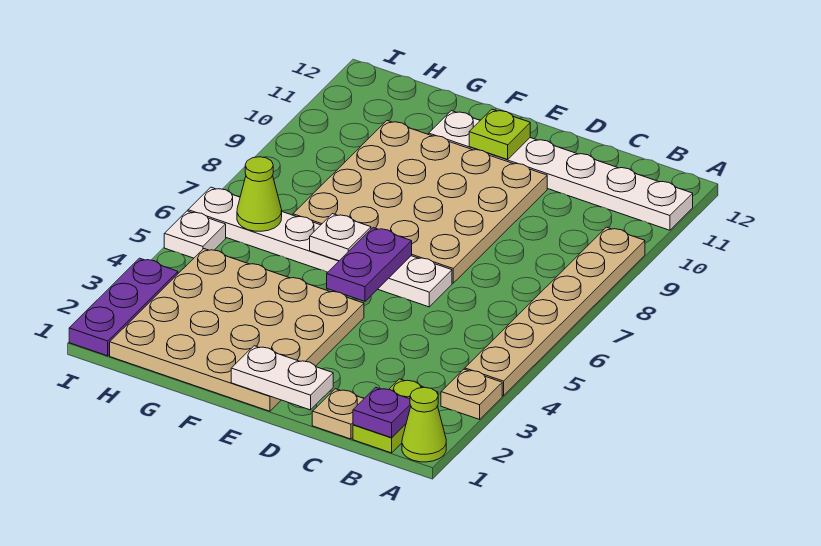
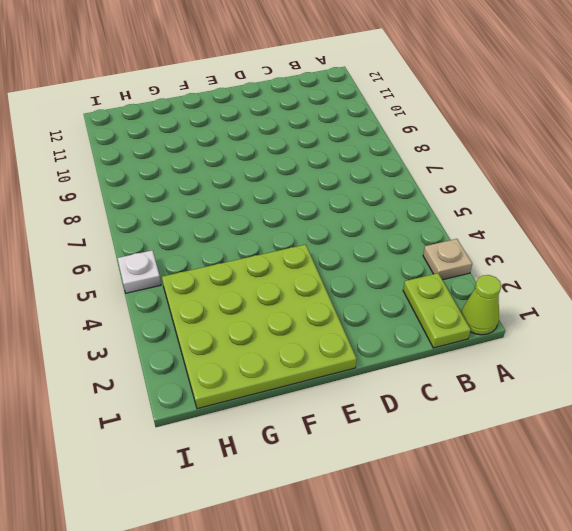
lime plate E1:H4 level 1 -> tan plate E1:H4 level 1
none -> tan plate A4:A9 level 1
none -> white plate A11:F11 level 1
none -> tan plate C1 level 1

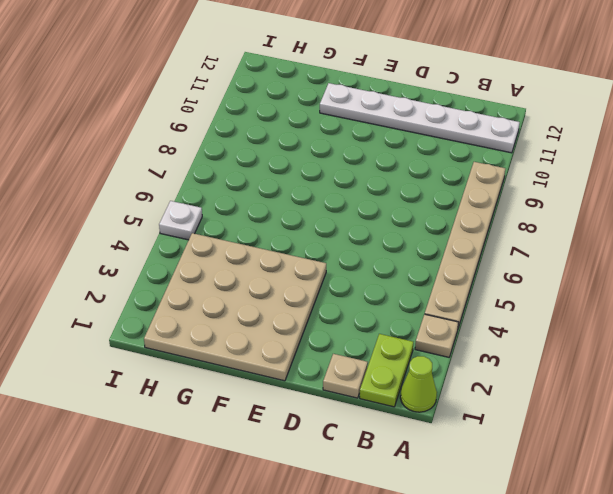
none -> white plate D6:I6 level 1
none -> tan plate D7:G10 level 1
none -> purple plate I1:I3 level 1

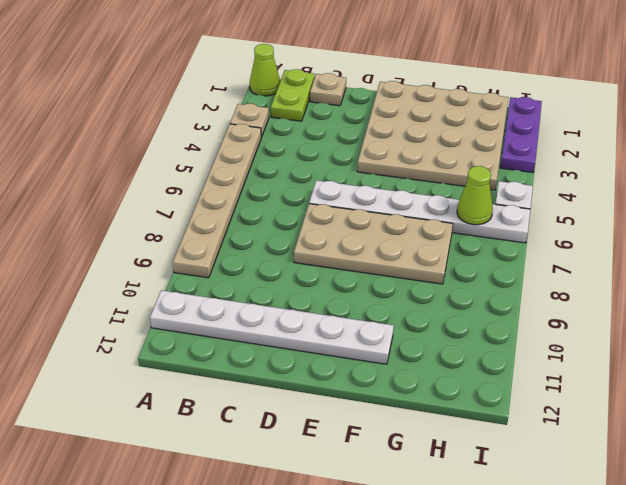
tan plate D7:G8 level 1 -> tan plate D7:G10 level 1
none -> purple plate B1 level 2
none -> white plate D1:E1 level 2
none -> purple plate E5:E6 level 2

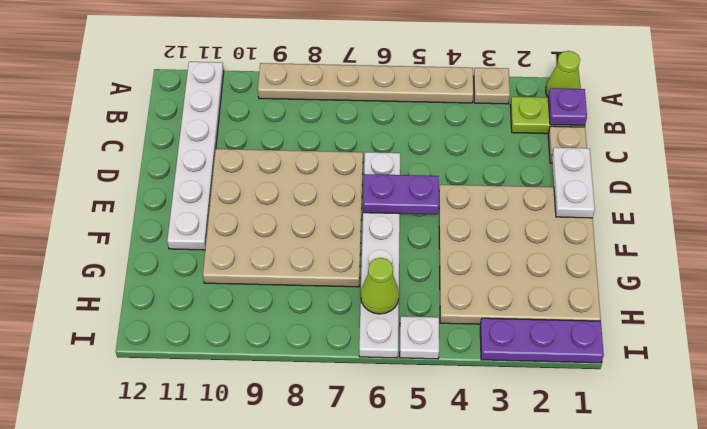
none -> lime plate E11 level 2
none -> white plate F6 level 2

